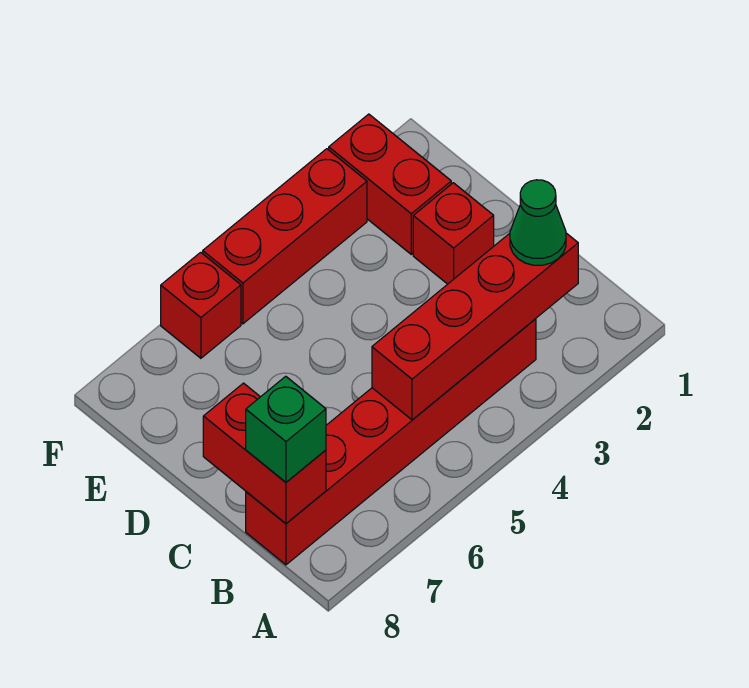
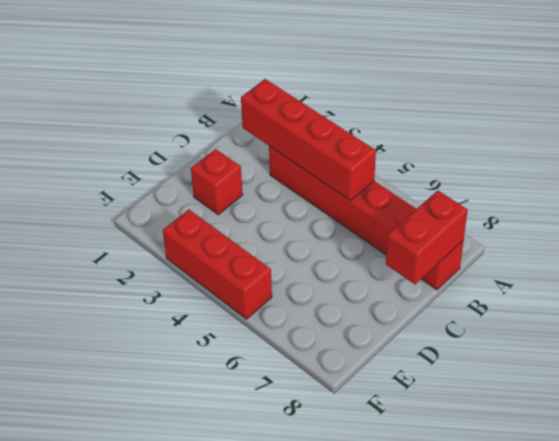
none -> red brick E2:F2 level 1
none -> red brick F6 level 1

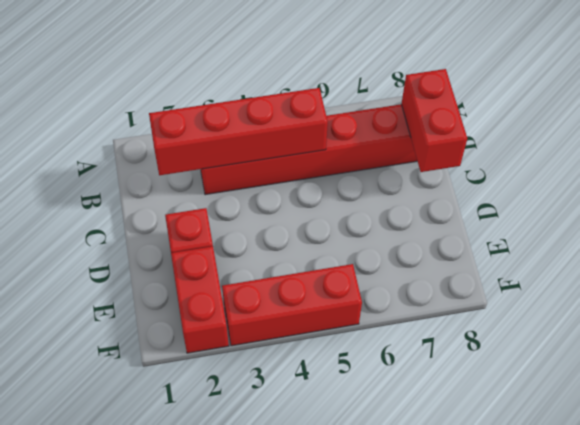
none -> red brick F6 level 1
none -> green cone B2 level 3

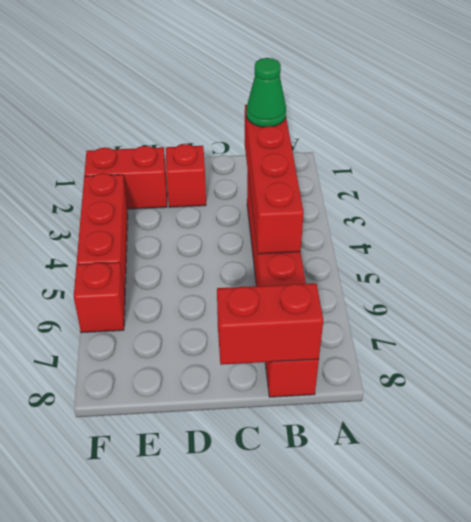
none -> green brick B8 level 3

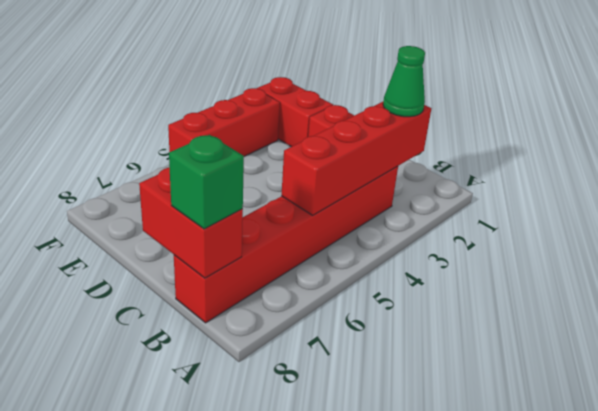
none -> red brick F6 level 1

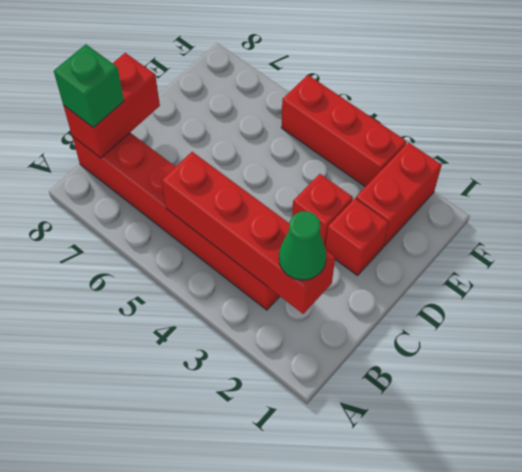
red brick D3 level 1 -> red brick F6 level 1

